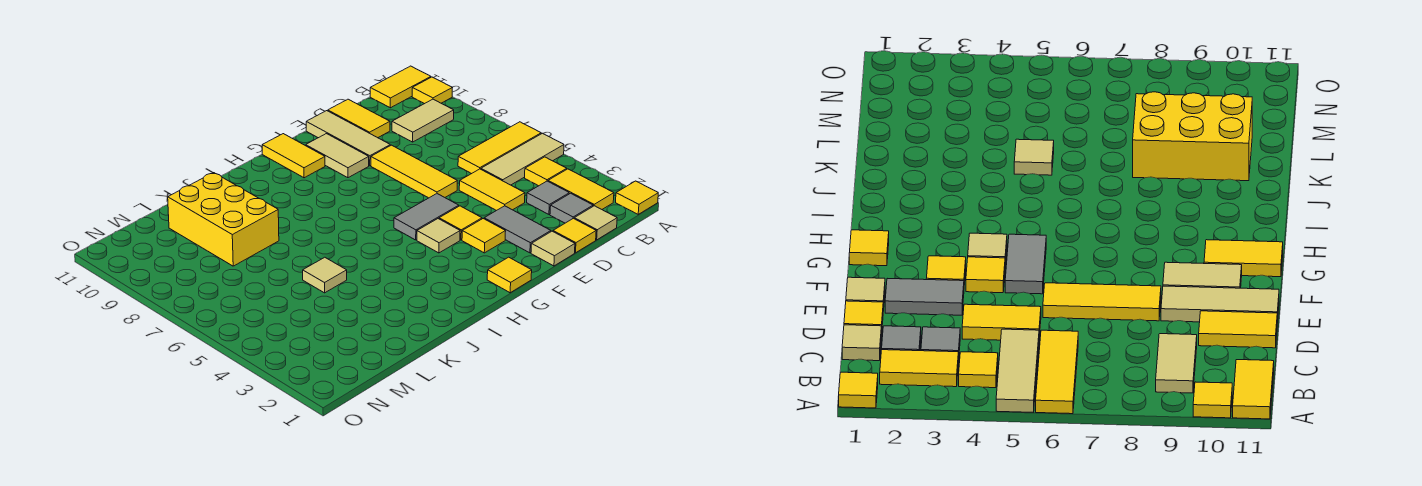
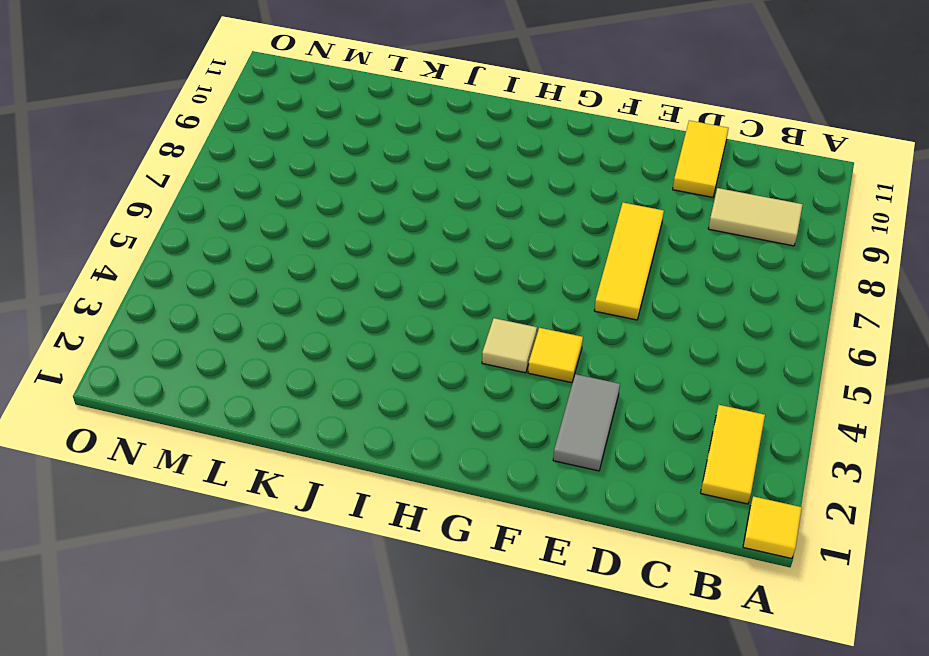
none -> tan tile A5:C5 level 1
none -> yellow tile A6:C6 level 1
none -> yellow tile A10 level 1

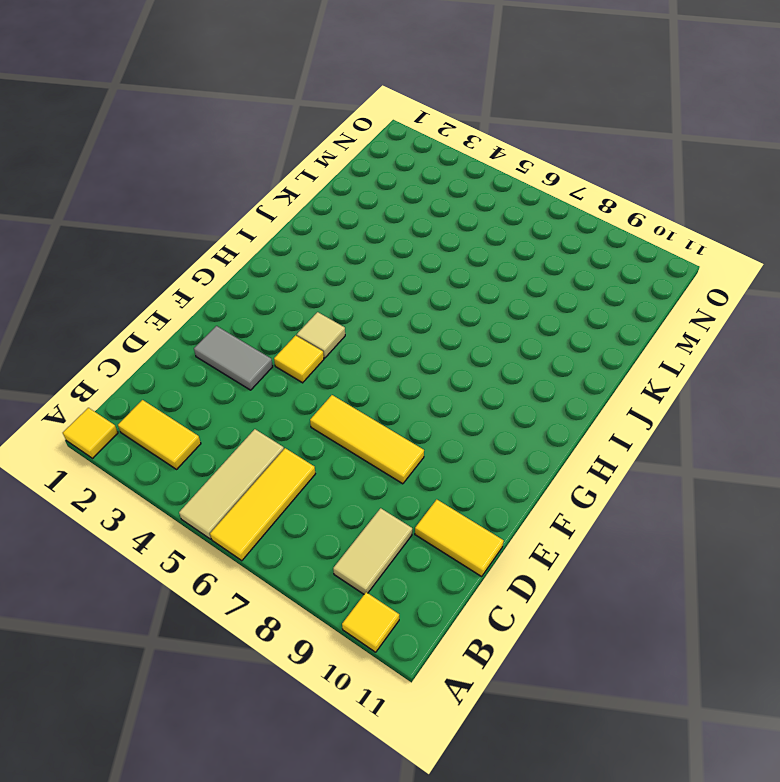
none -> yellow tile A11:B11 level 1
none -> yellow tile B4 level 1
none -> tan tile C1 level 1

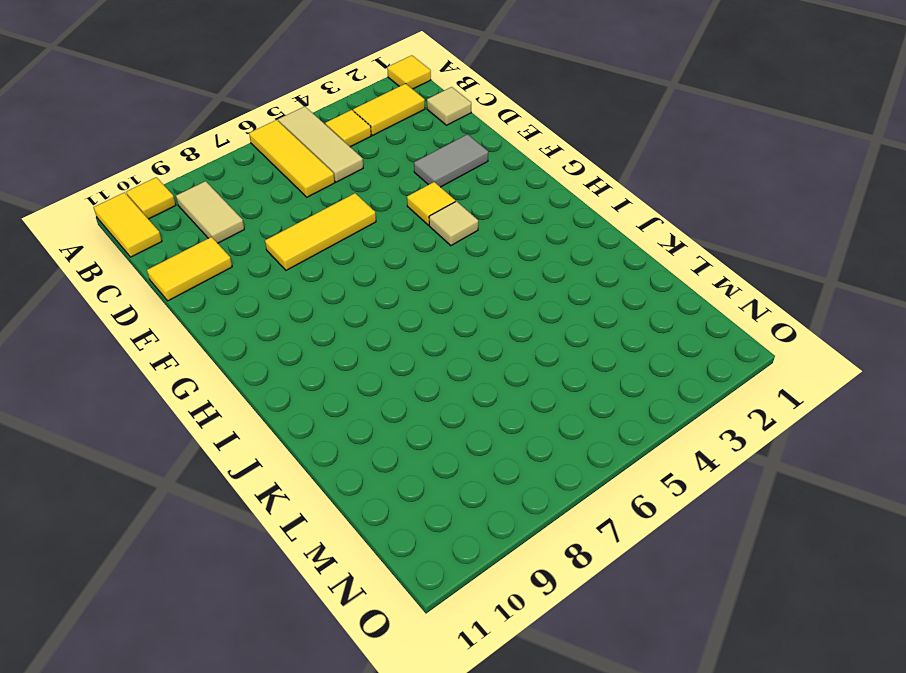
none -> grey tile C2 level 1
none -> grey tile C3 level 1
none -> yellow tile D1 level 1

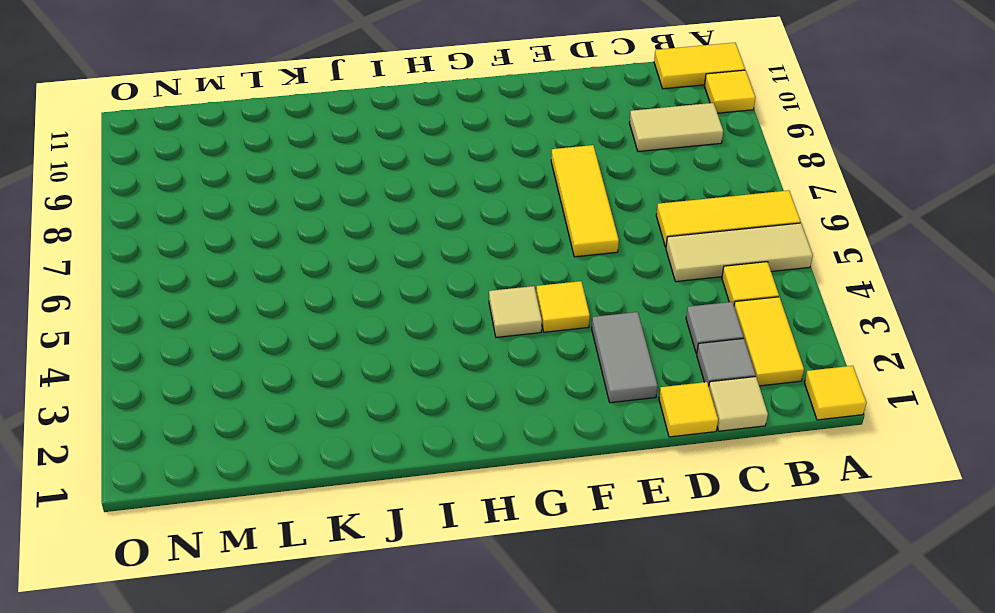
none -> yellow tile D4:D5 level 1
none -> yellow tile D10:D11 level 1
none -> tan tile E1 level 1

